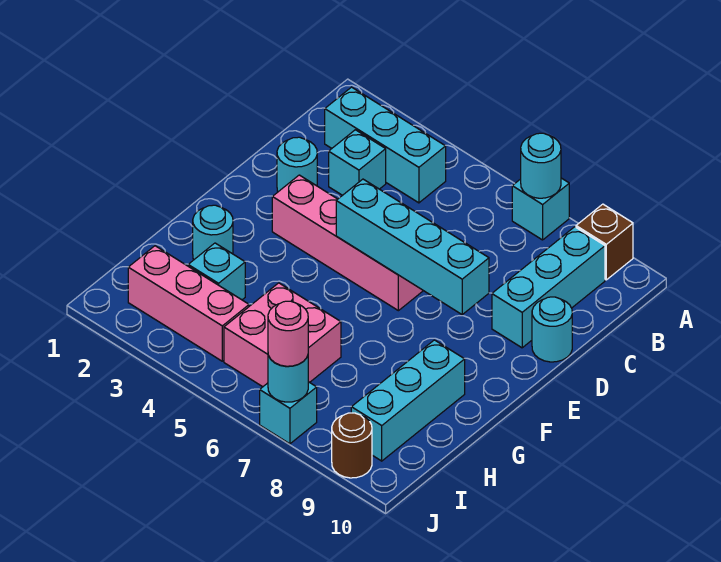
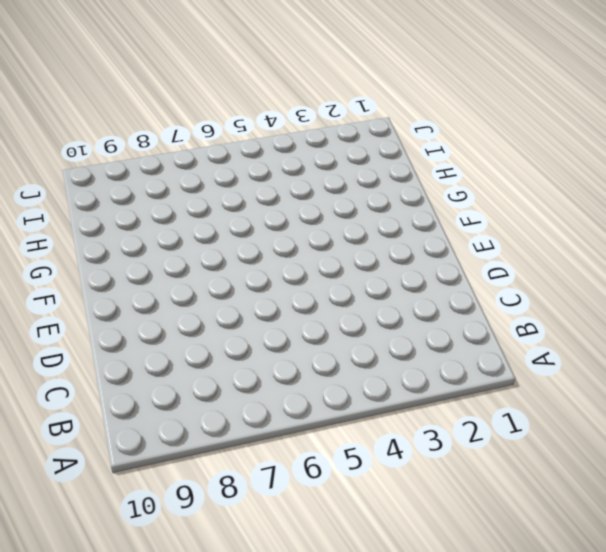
none -> cyan brick A7 level 1
none -> brown brick A9 level 1
none -> cyan brick B2:B4 level 1

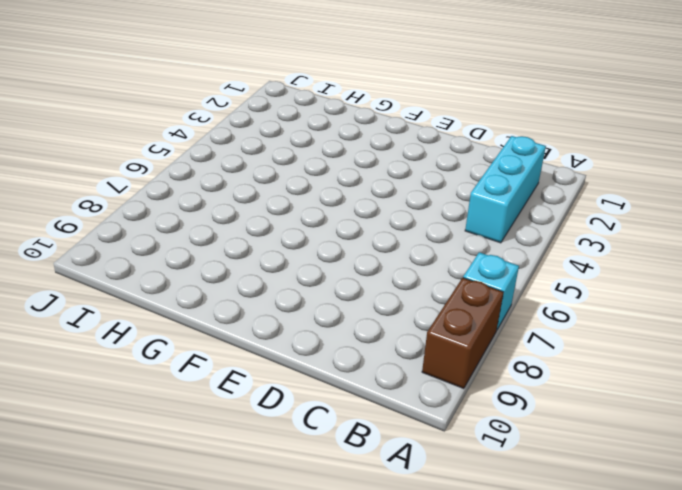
brown brick A8:A9 level 1 -> brown brick A9 level 1
none -> cyan brick B9:D9 level 1
none -> cyan brick C3 level 1
none -> cyan round brick D2 level 1

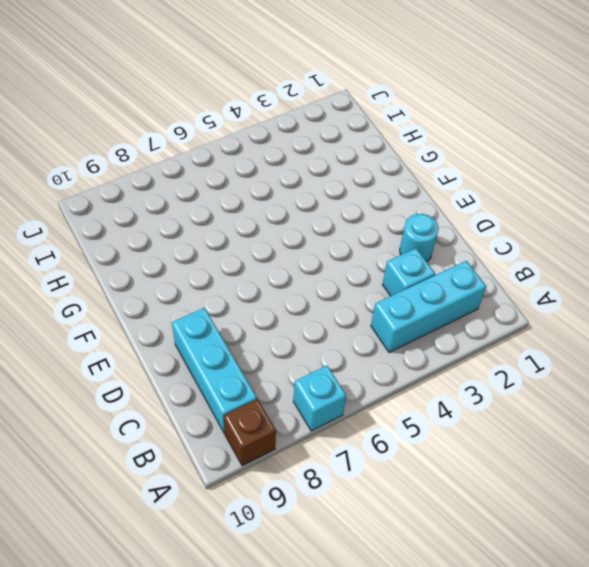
none -> cyan round brick D10 level 1
none -> pink brick E3:E6 level 1
none -> cyan round brick G2 level 1

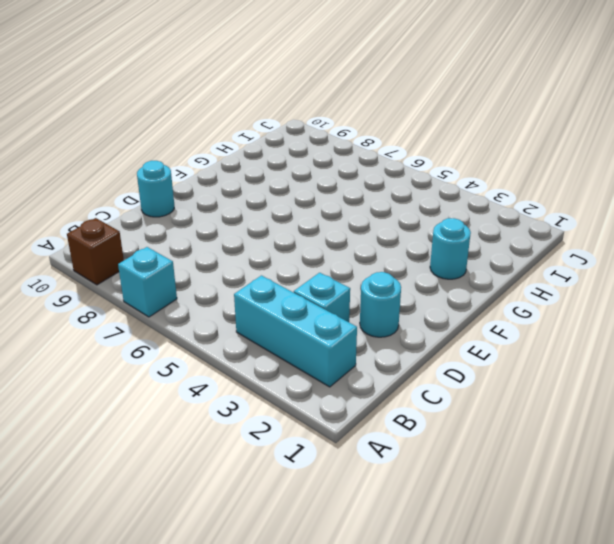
none -> cyan brick B9:D9 level 1
none -> pink brick E3:E6 level 1
none -> cyan brick G9:I9 level 1

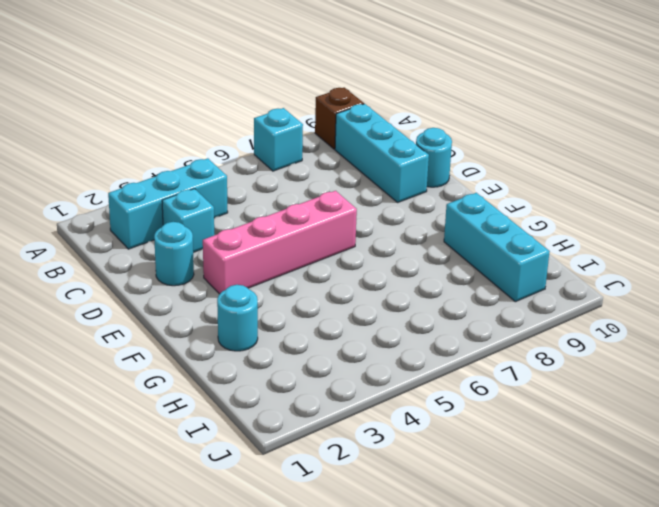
none -> cyan brick H3 level 1
none -> pink brick H5:I6 level 1
none -> pink brick I2:I4 level 1

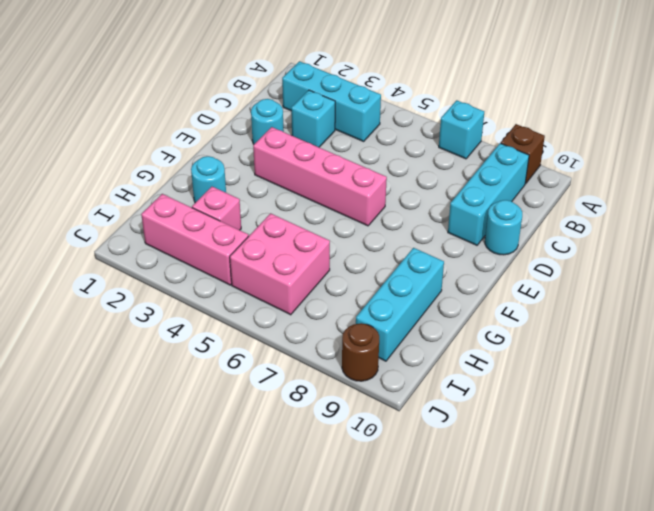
pink brick H3 level 1 -> cyan brick H3 level 1
none -> cyan brick J7 level 1
none -> cyan round brick A7 level 2
none -> cyan brick E5:E8 level 2

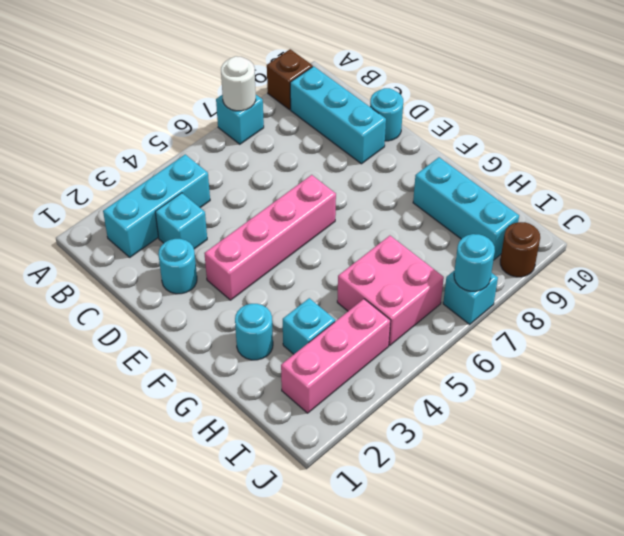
white round brick A7 level 2 -> cyan round brick A7 level 2
none -> cyan brick E5:E8 level 2
none -> pink round brick J7 level 3

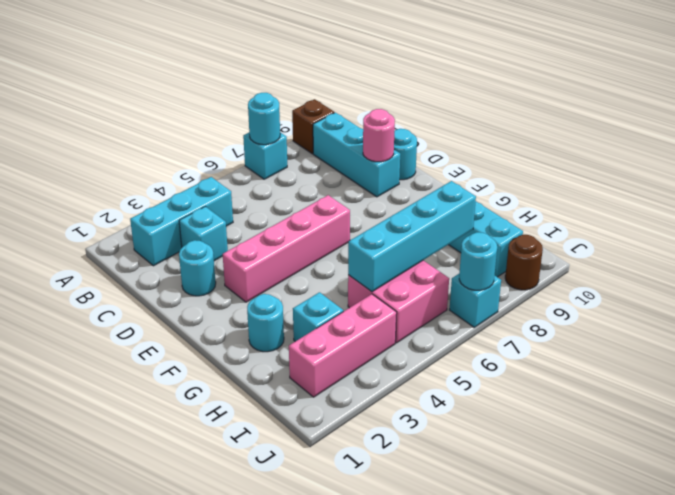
pink round brick D9 level 2 -> pink round brick J7 level 3
cyan brick H5:H8 level 2 -> cyan brick E5:E8 level 2

